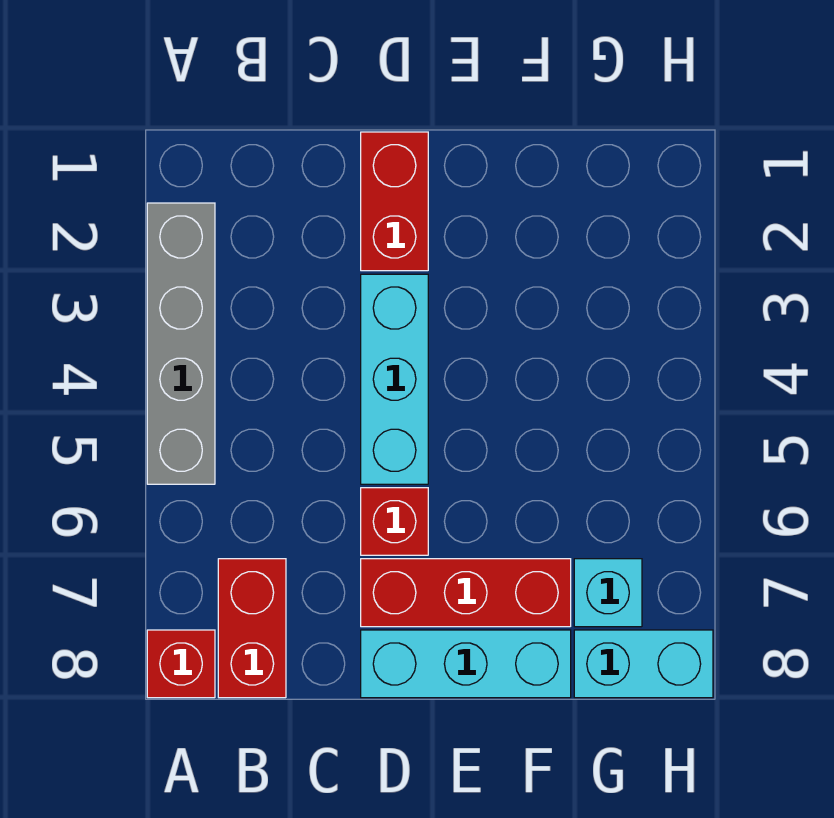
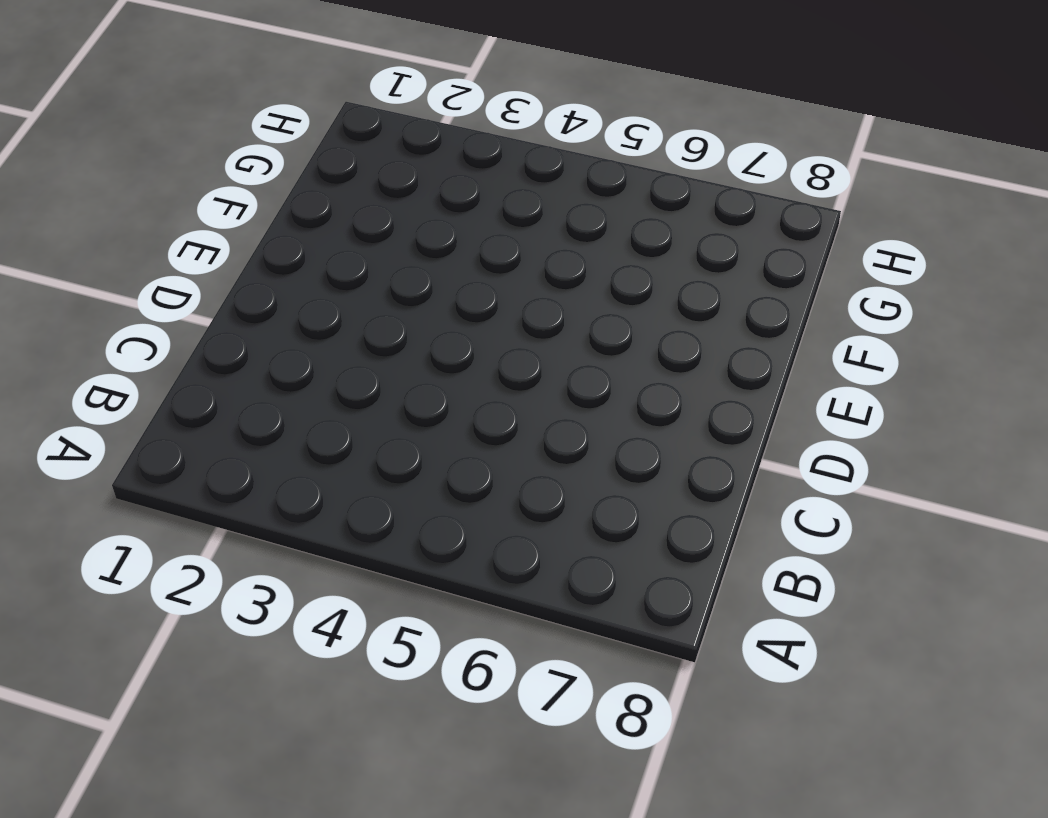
none -> grey brick A2:A5 level 1
none -> red brick A8 level 1

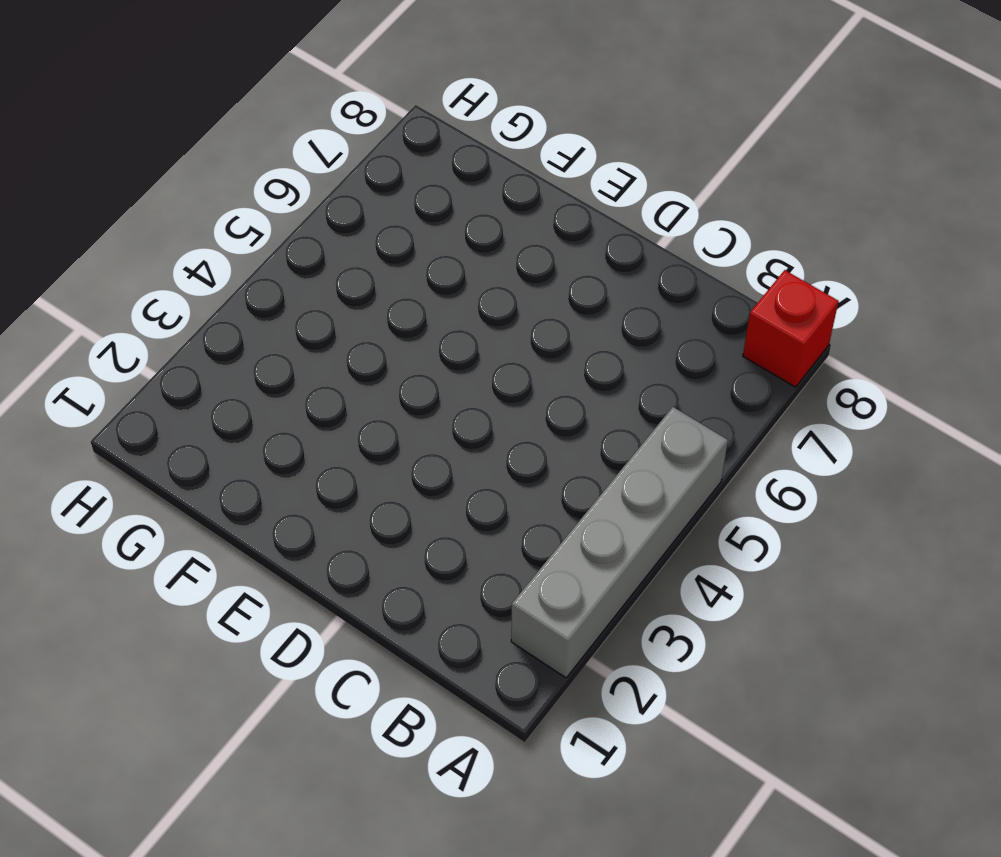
none -> red brick B7:B8 level 1
none -> red brick D1:D2 level 1

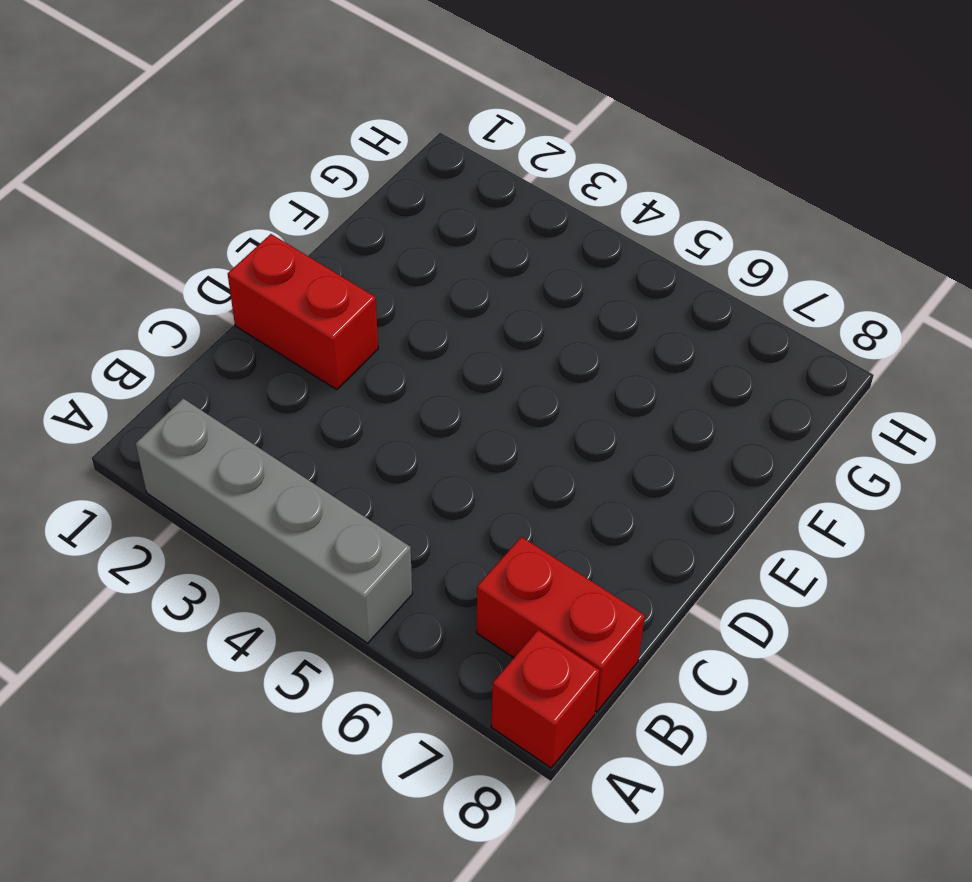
none -> cyan brick D3:D5 level 1
none -> red brick D6 level 1

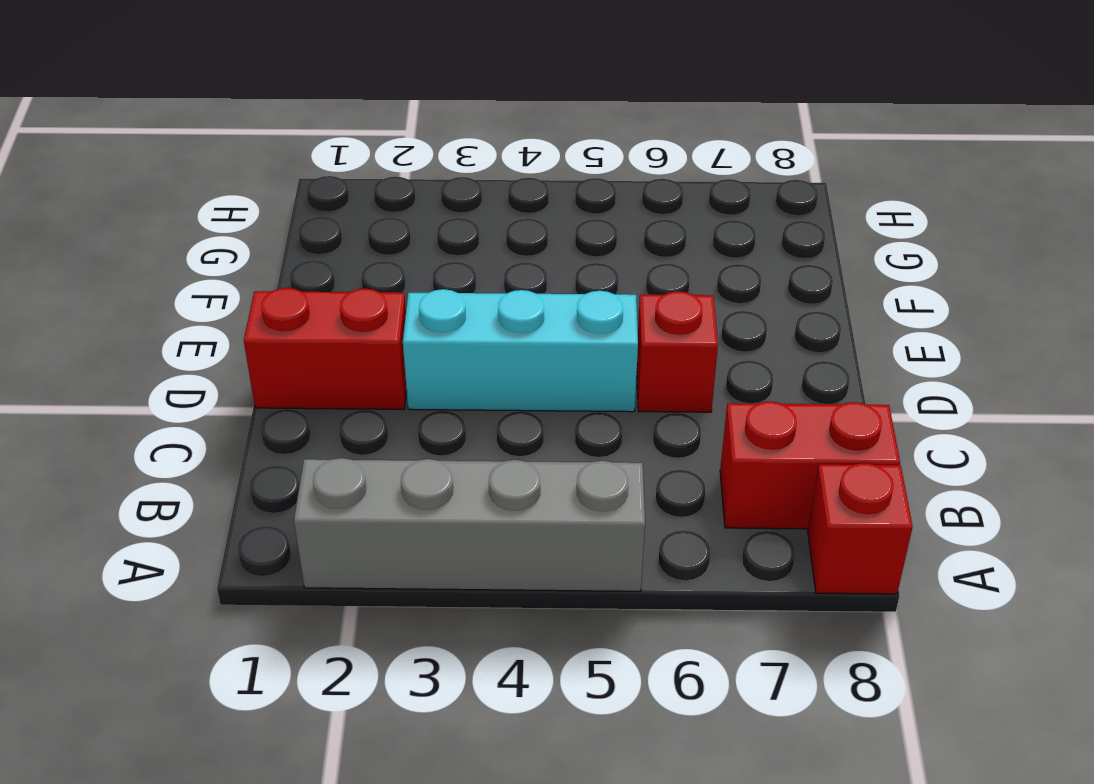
none -> red brick D7:F7 level 1
none -> cyan brick D8:F8 level 1

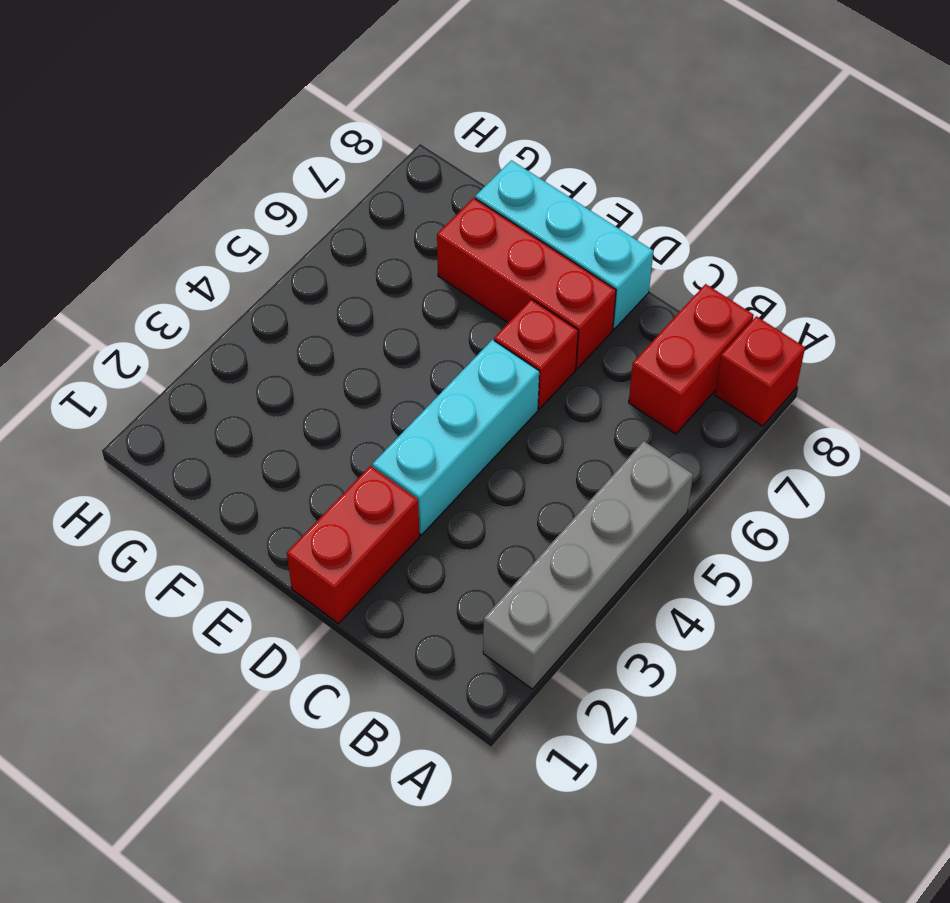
none -> cyan brick G7 level 1
none -> cyan brick G8:H8 level 1

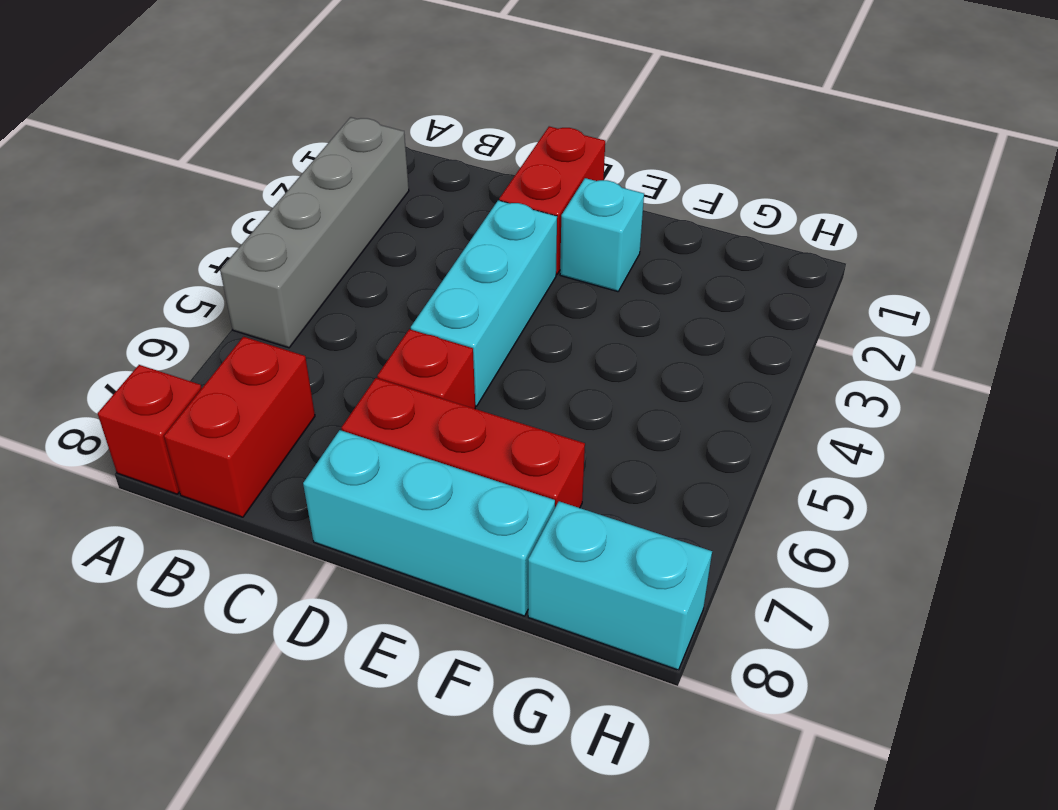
cyan brick E2 level 1 -> cyan brick G7 level 1

